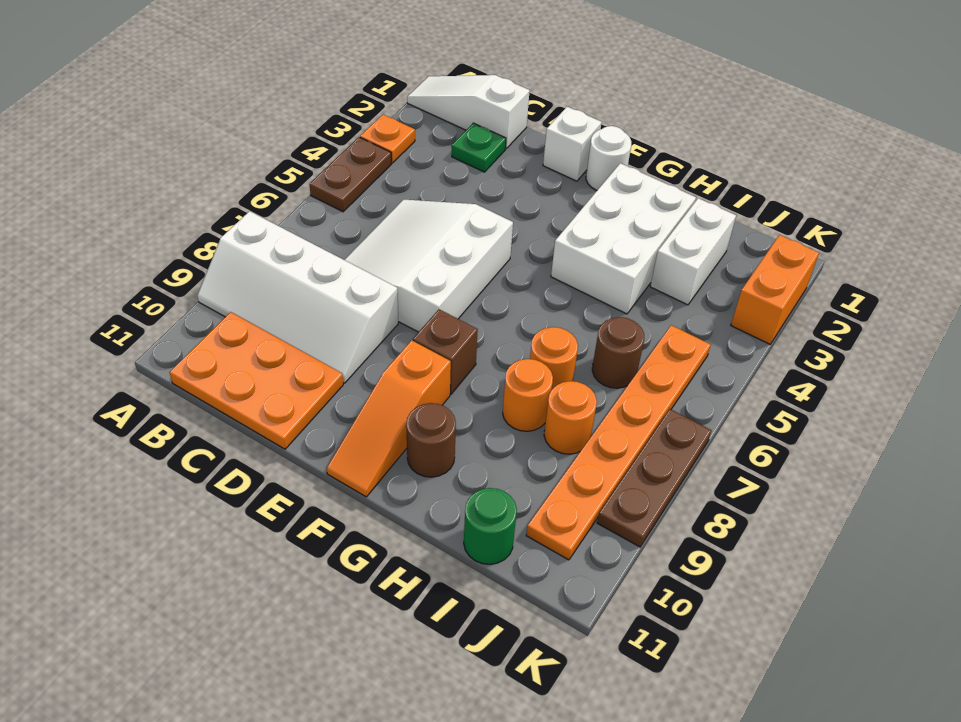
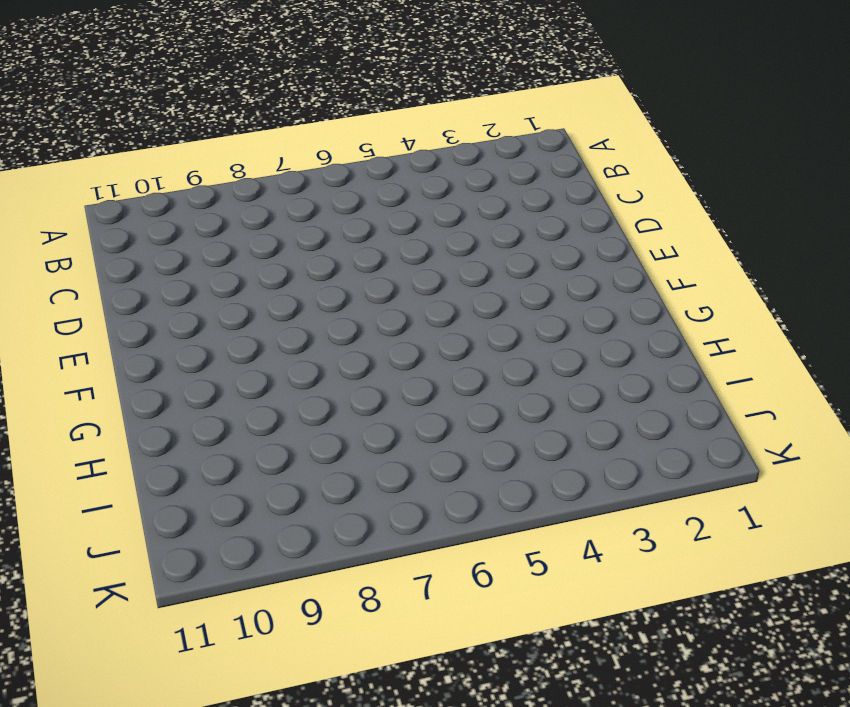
none -> white slope A1:C1 level 1 top C
none -> orange plate A3 level 1
none -> brown plate A4:A5 level 1

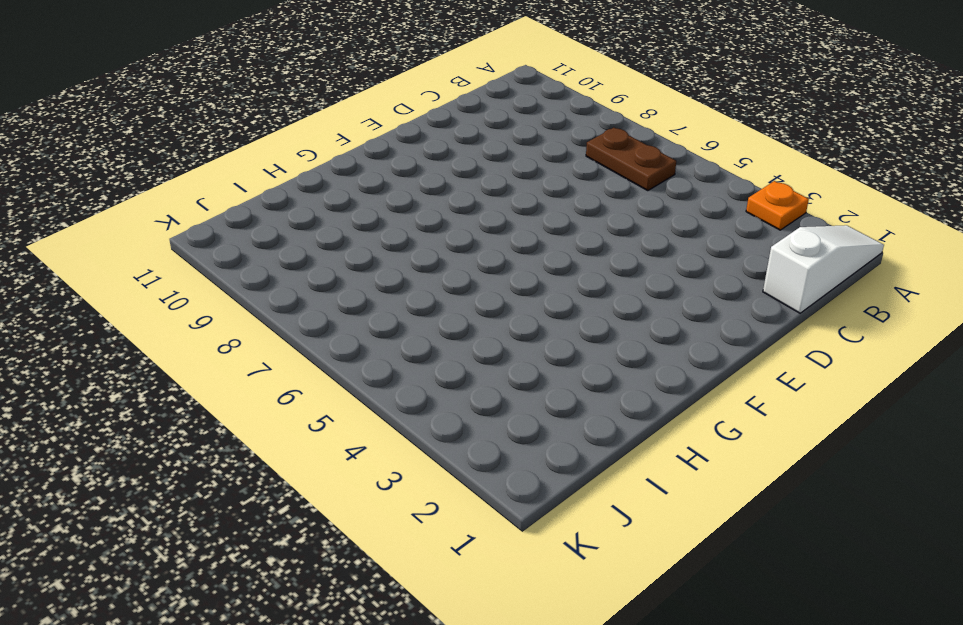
brown plate B6:B7 level 1 -> brown plate A4:A5 level 1
none -> white slope A8:D9 level 1 top 8
none -> orange plate B10:D11 level 1
none -> green plate C2 level 1

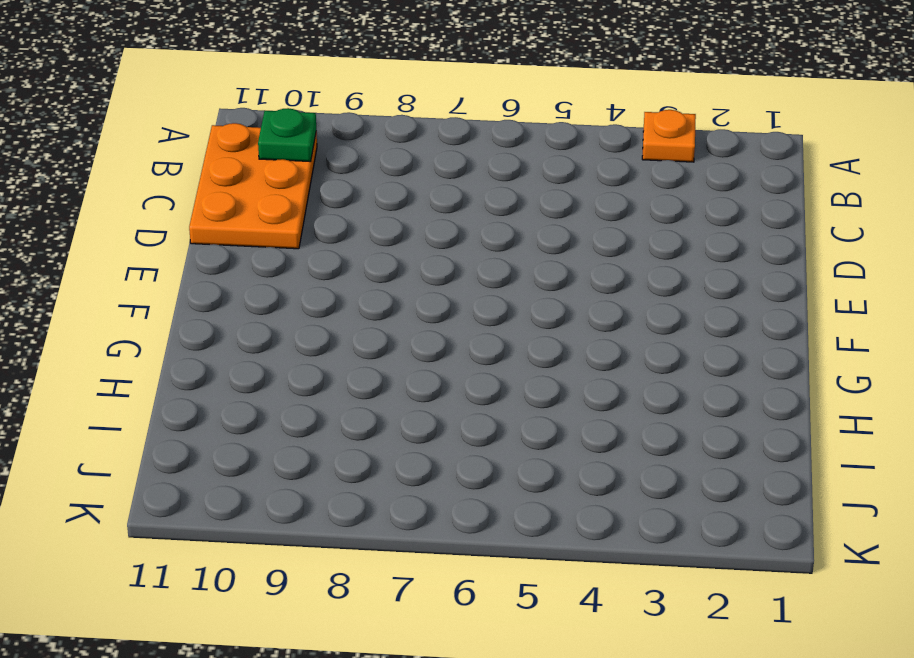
green plate B10 level 2 -> green plate C2 level 1
none -> white slope A1:C1 level 1 top C
none -> brown plate A4:A5 level 1
none -> white slope A8:D9 level 1 top 8

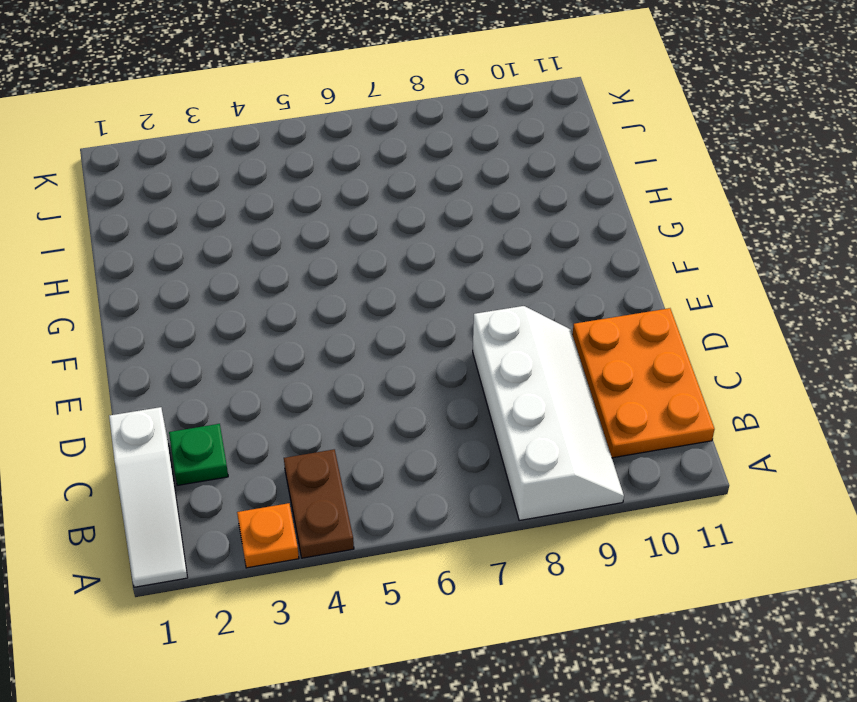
brown plate A4:B4 level 1 -> brown plate A4:A5 level 1
none -> white slope C5:E7 level 1 top E
none -> white brick E1 level 1
none -> white round brick F1 level 1

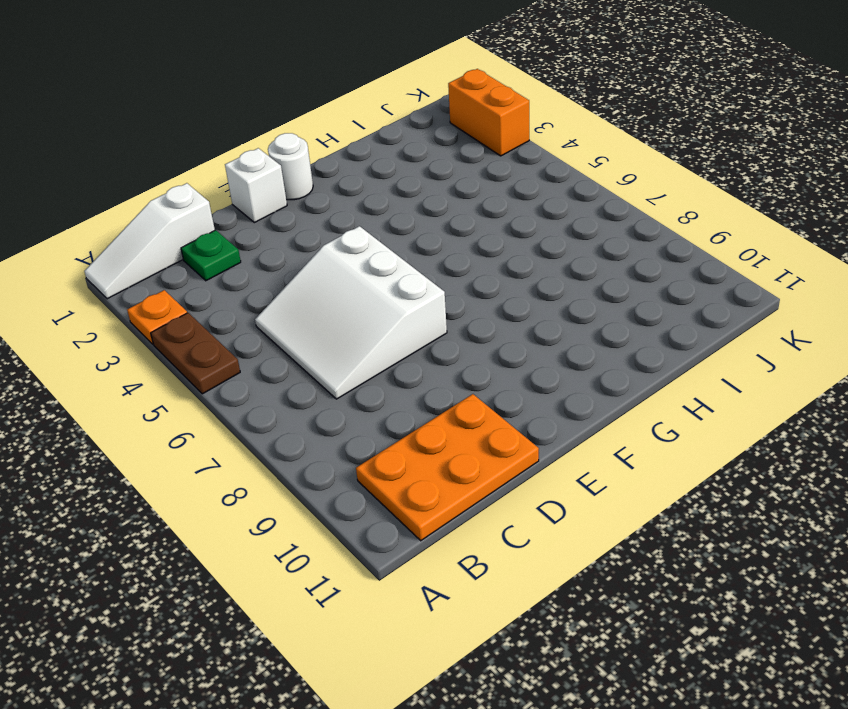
none -> white slope A8:D9 level 1 top 8
none -> brown brick F8 level 1
none -> orange slope F9:F11 level 1 top 9

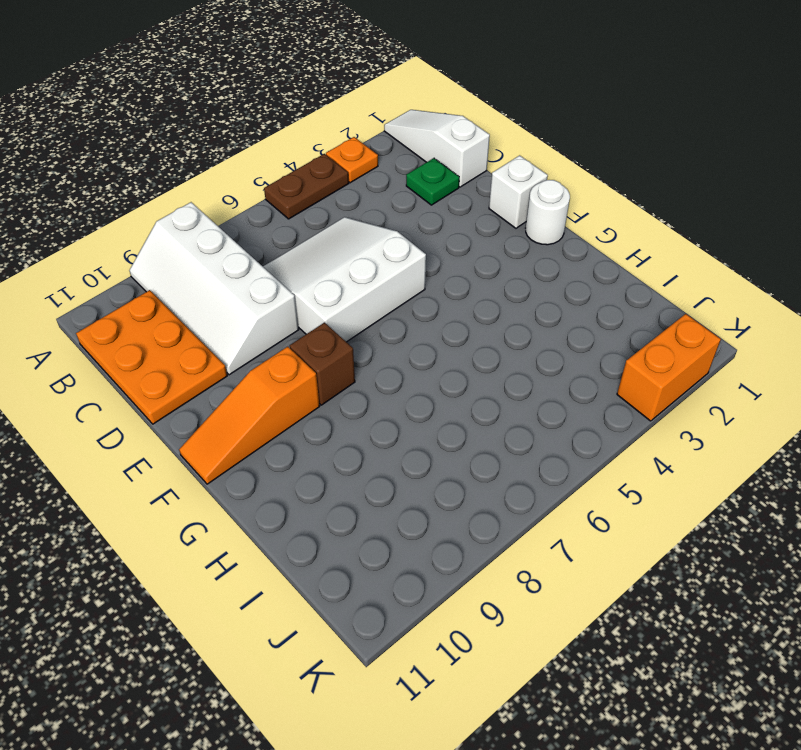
none -> white brick G2:H4 level 1
none -> brown round brick G10 level 1
none -> orange round brick H7 level 1

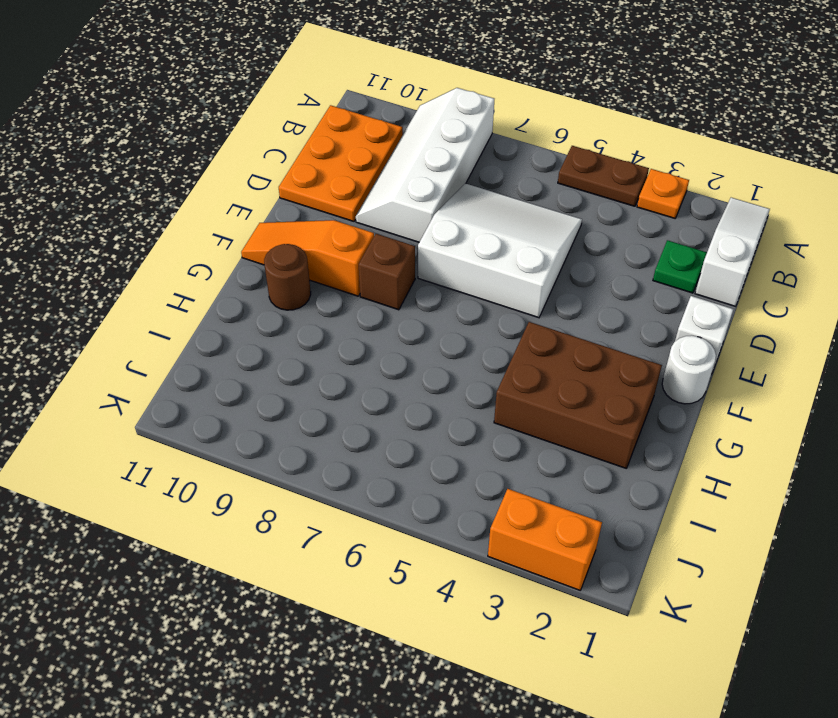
brown brick G2:H4 level 1 -> white brick G2:H4 level 1
none -> orange round brick H7 level 1
none -> orange round brick H8 level 1
none -> white brick I2:I3 level 1

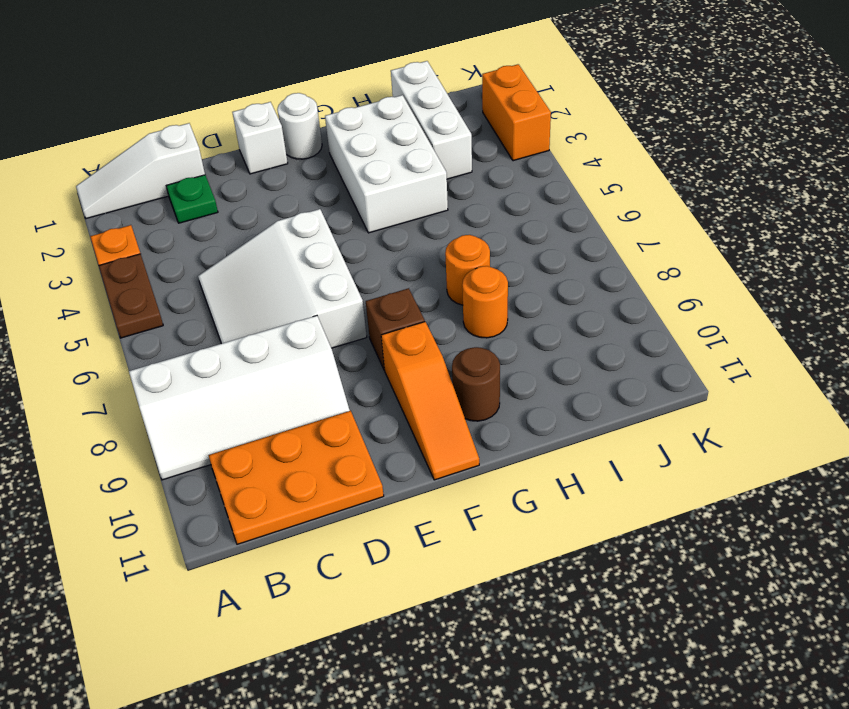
white brick I1:I3 level 1 -> white brick I2:I3 level 1
none -> brown round brick I6 level 1
none -> orange round brick I8 level 1
none -> green round brick I11 level 1

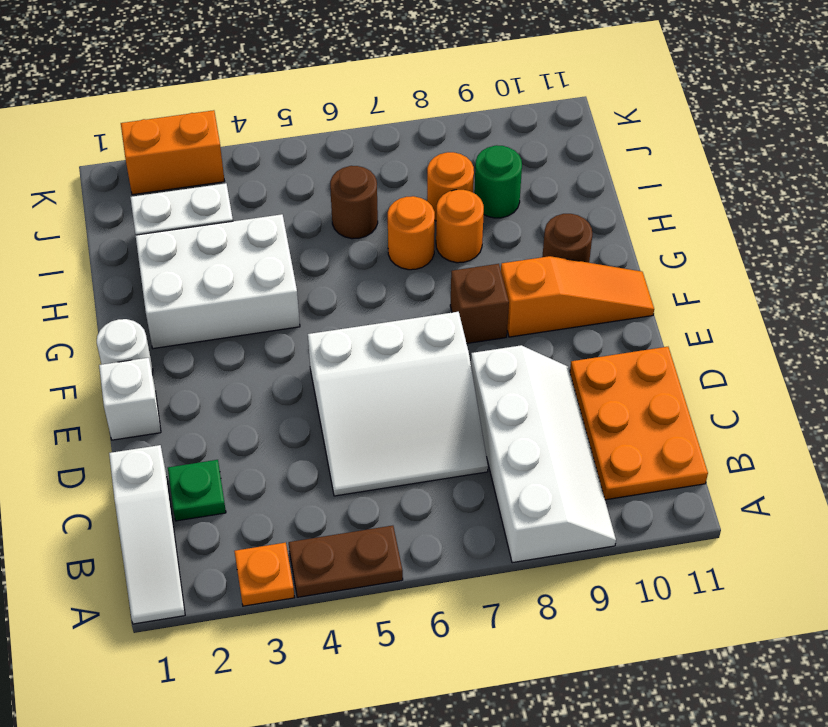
green round brick I9 level 1 -> green round brick I11 level 1
none -> orange plate J5:J10 level 1
none -> brown plate K7:K9 level 1

